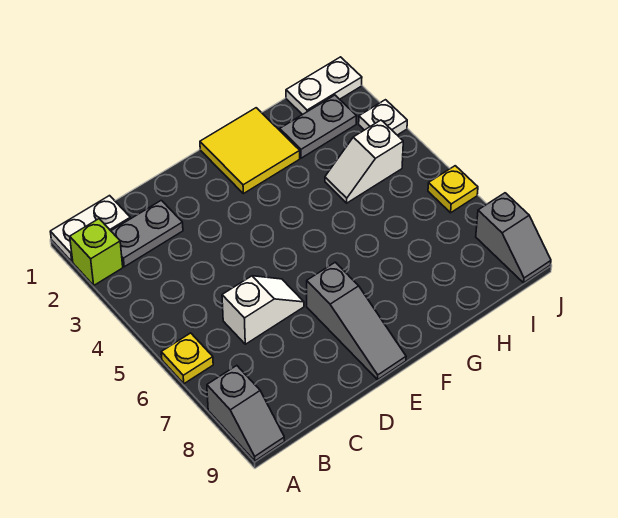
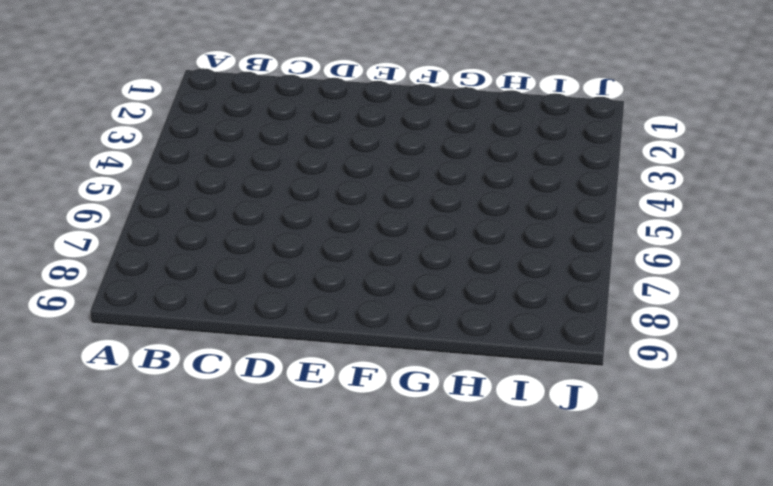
none -> white plate A1:B1 level 1
none -> lime brick A2 level 1
none -> yellow plate A6 level 1

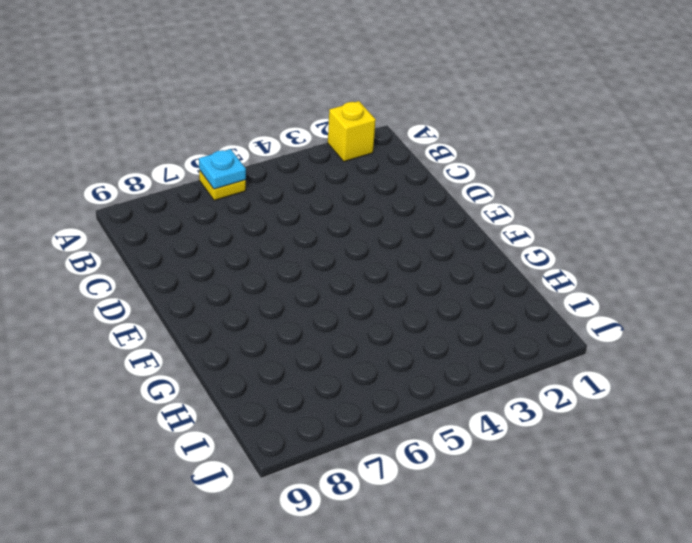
yellow brick A2 level 1 -> lime brick A2 level 1
cyan plate A6 level 2 -> none
none -> white plate A1:B1 level 1
none -> grey slope A8:A9 level 1 top 8
none -> grey plate B2:C2 level 1

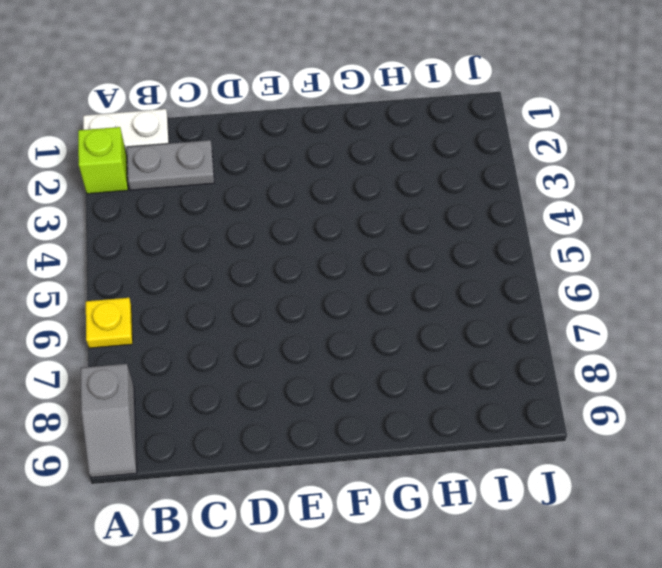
none -> white slope C6:D6 level 1 top C
none -> grey slope E7:E9 level 1 top 7
none -> yellow tile F1:G2 level 1

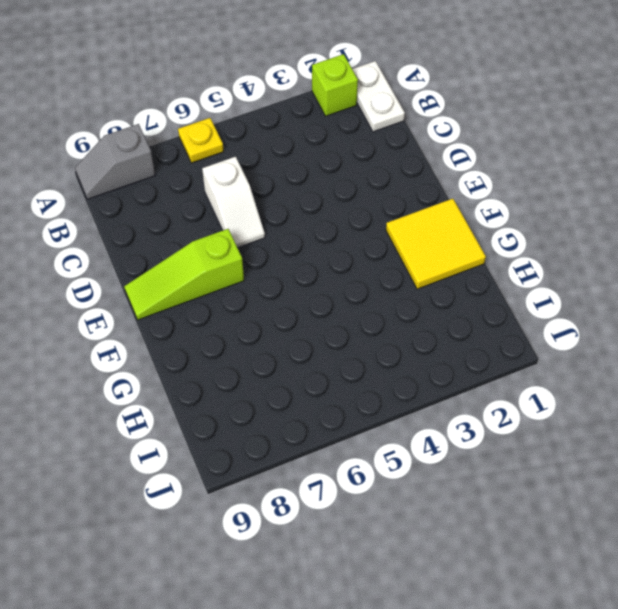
lime slope E7:E9 level 1 top 7 -> grey slope E7:E9 level 1 top 7
none -> grey plate B2:C2 level 1
none -> grey plate H2:I2 level 1
none -> white slope H4:I4 level 1 top I

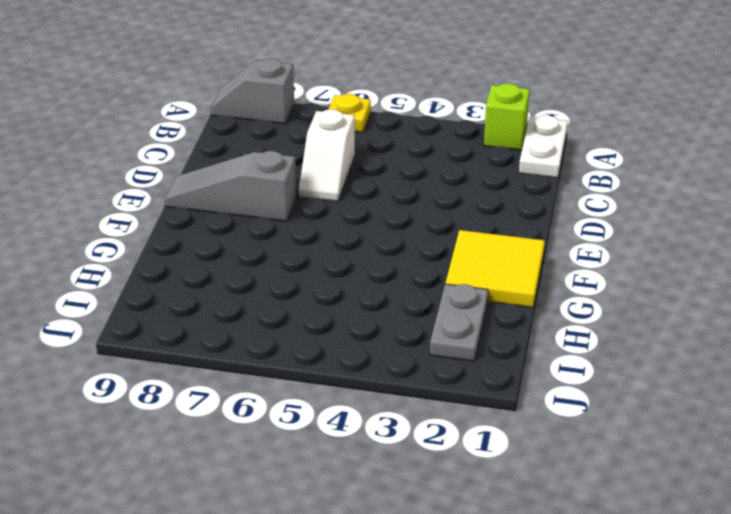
none -> grey plate B2:C2 level 1
none -> white slope H4:I4 level 1 top I
none -> white plate I1:J1 level 1

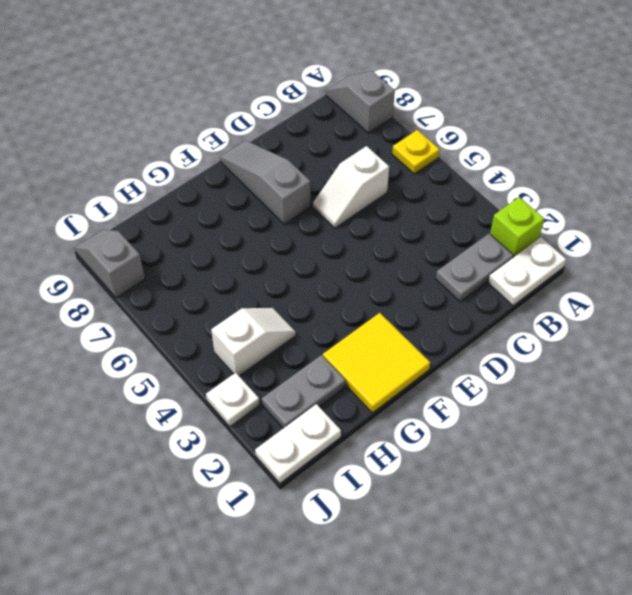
none -> yellow plate J6 level 1

